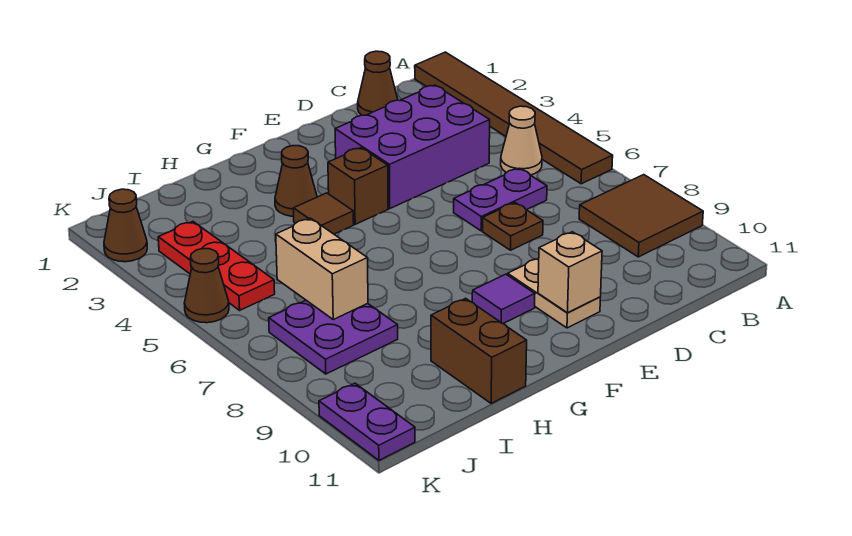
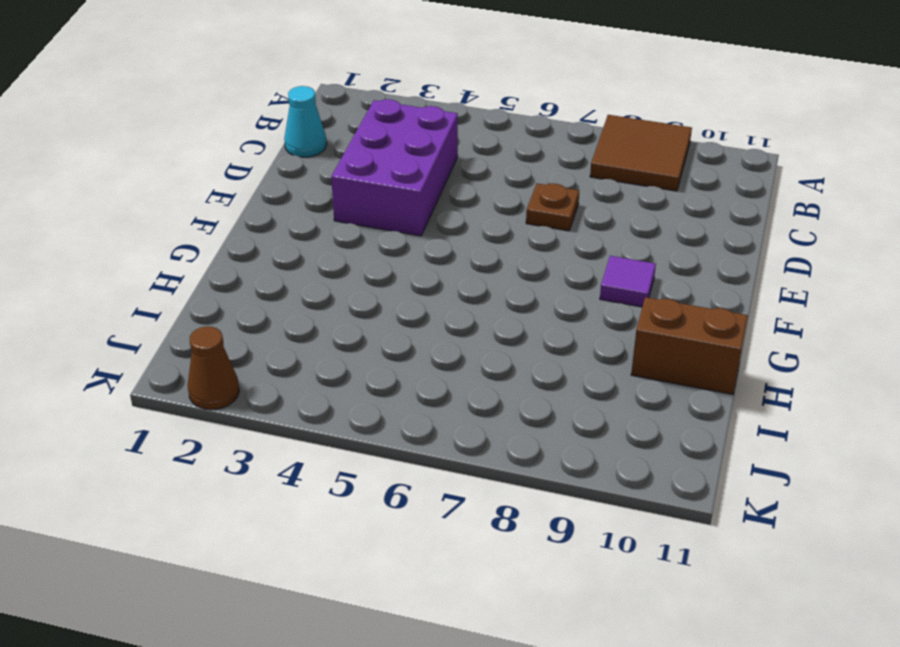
cyan cone C1 level 1 -> brown cone C1 level 1
none -> brown tile A1:A6 level 1
none -> tan cone B5 level 1
none -> purple plate C6:D6 level 1

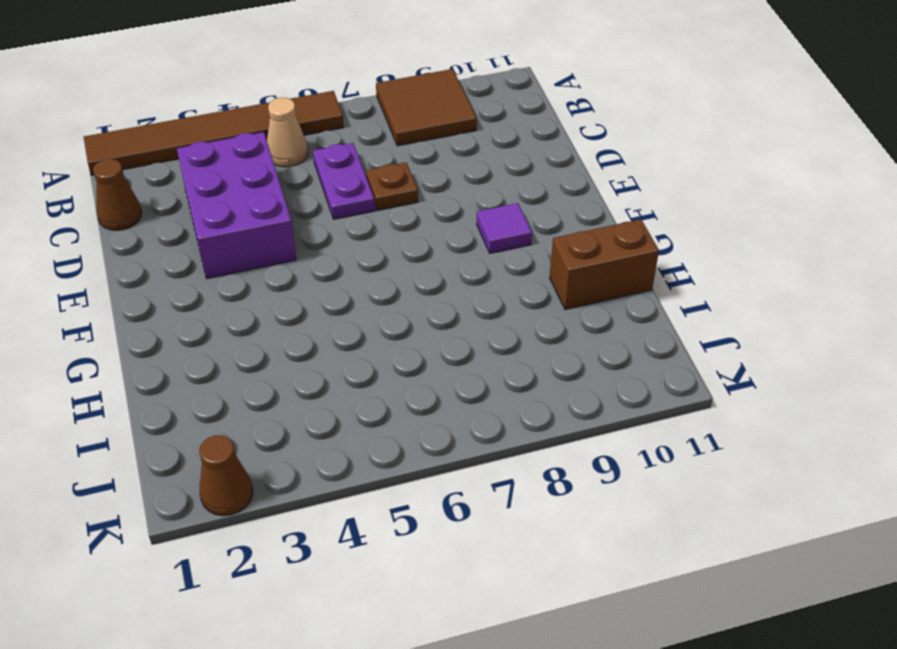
none -> tan plate E9:E10 level 1
none -> brown brick F4 level 1
none -> brown cone G3 level 1

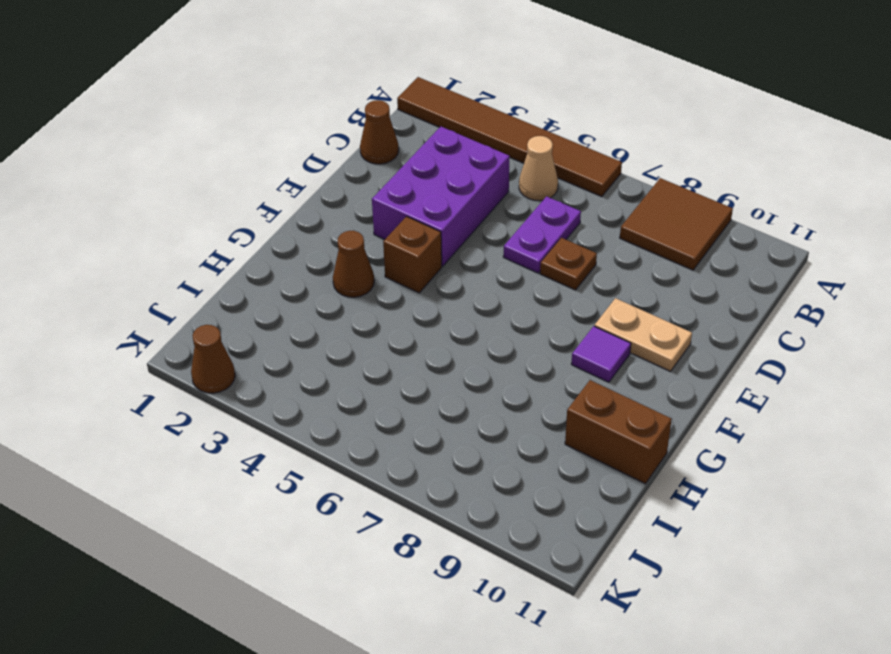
none -> brown tile G4 level 1
none -> purple plate I7:J8 level 1
none -> red plate J3:J5 level 1

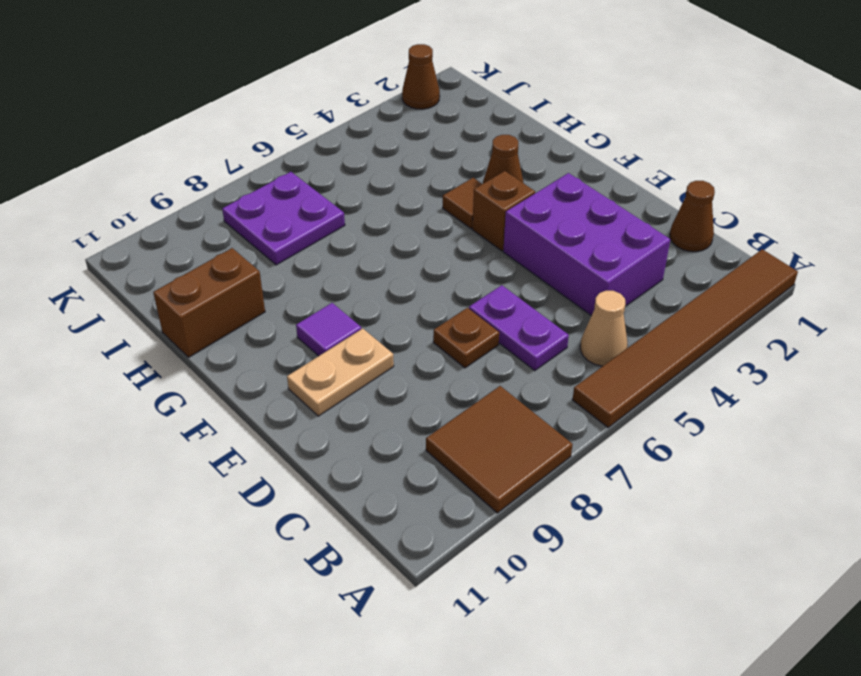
none -> red plate J3:J5 level 1
none -> brown cone K5 level 1
none -> purple plate K10:K11 level 1

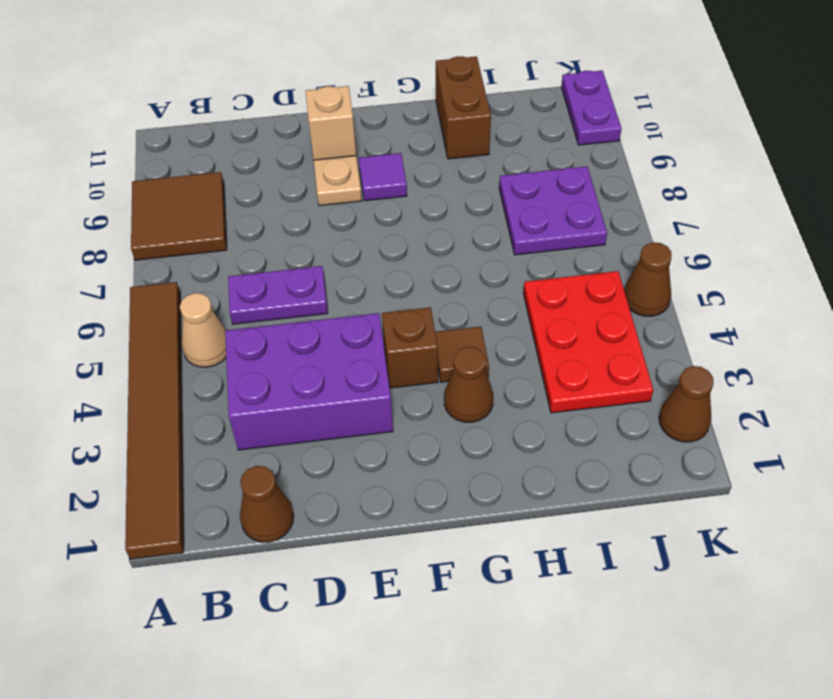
red plate I3:J5 level 1 -> red plate J3:J5 level 1
none -> brown plate D7 level 1
none -> tan brick I6:I7 level 2

